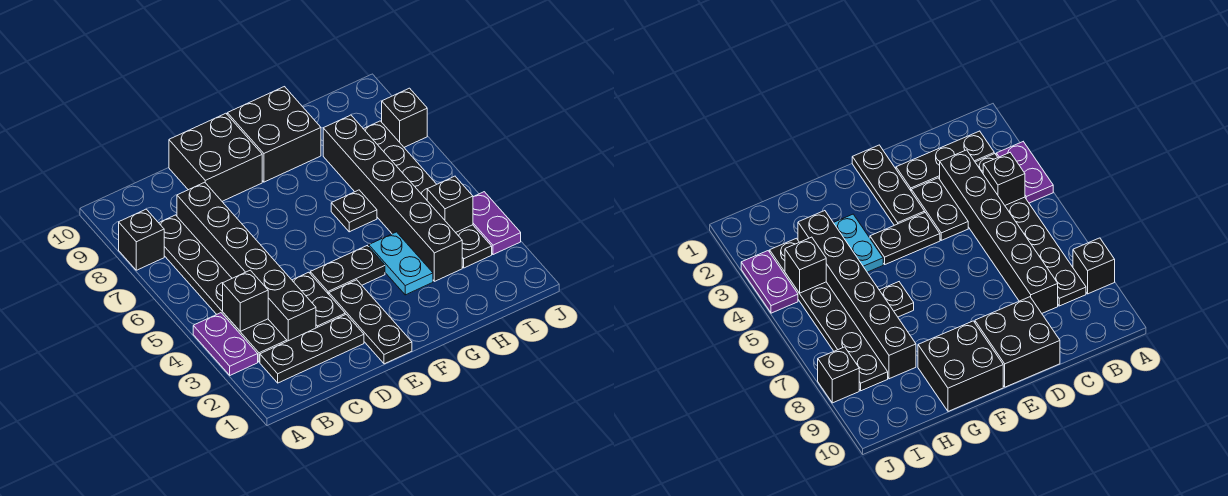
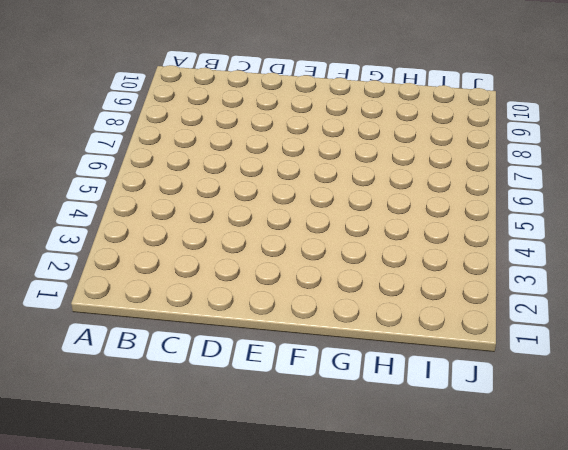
none -> purple plate A3:A4 level 1
none -> black brick A8 level 1
none -> black plate B2:D2 level 1

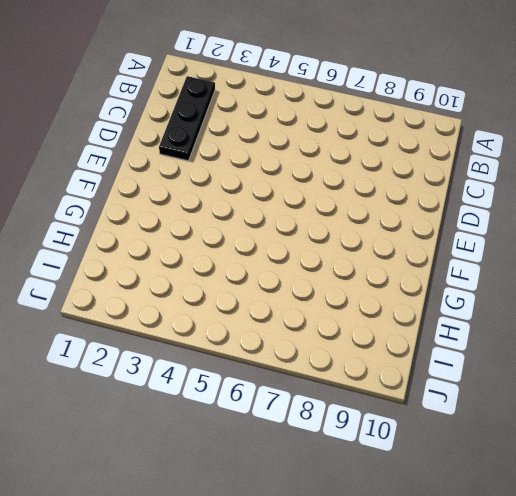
none -> purple plate A3:A4 level 1
none -> black brick A8 level 1
none -> black plate B3:B8 level 1

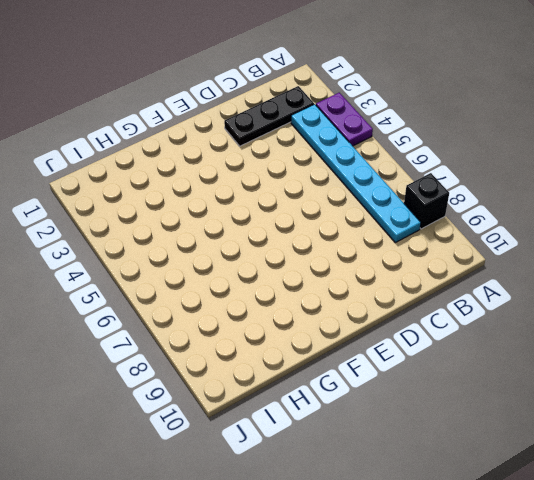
cyan plate B3:B8 level 1 -> black plate B3:B8 level 1
none -> black brick C3:C8 level 1
none -> black plate D3:D4 level 1
none -> black brick D9:E10 level 1

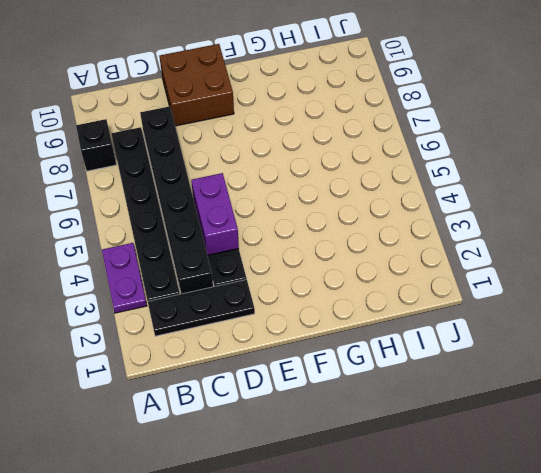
purple brick D4:D5 level 2 -> none
brown brick D9:E10 level 1 -> black brick D9:E10 level 1
none -> black plate E1:E3 level 1
none -> black plate E4:F4 level 1
none -> black brick F9:G10 level 1

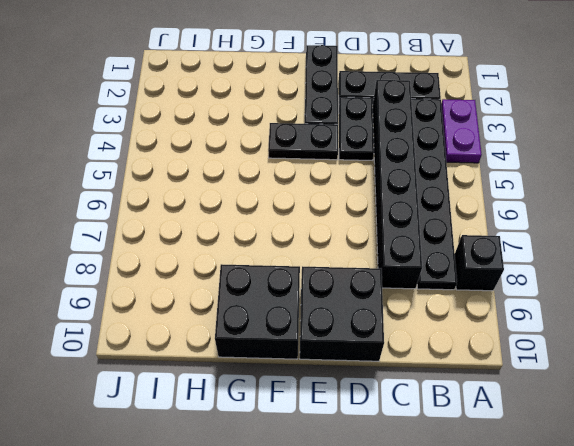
none -> cyan plate G3:G4 level 1
none -> black plate G6 level 1
none -> black brick H3:H8 level 1

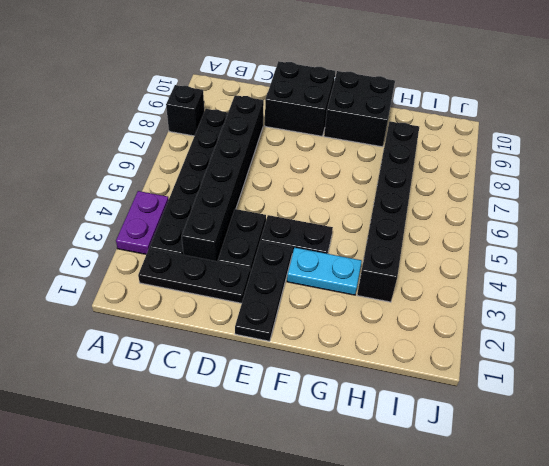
cyan plate F3:G3 level 1 -> cyan plate G3:G4 level 1
none -> black plate G6 level 1
none -> black plate I3:I8 level 1
none -> purple plate J3:J4 level 1

